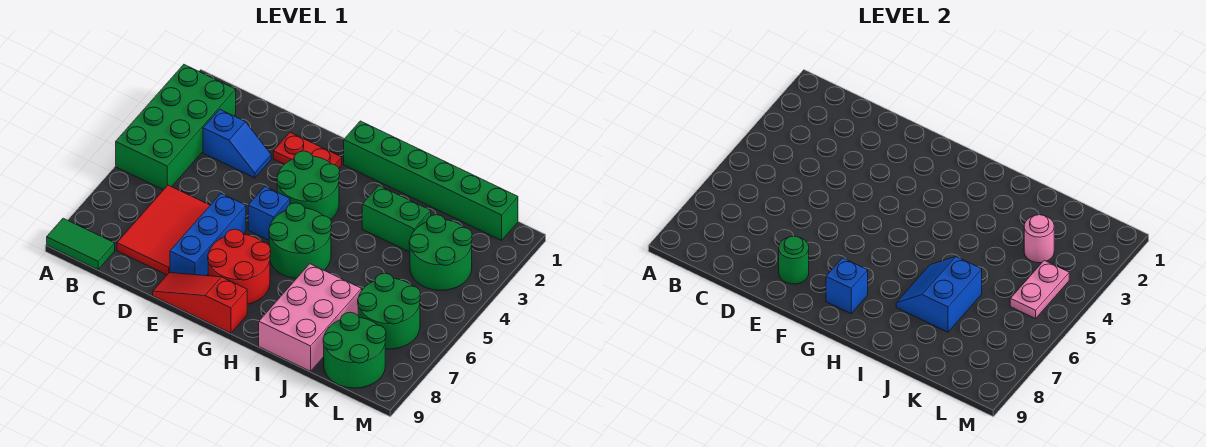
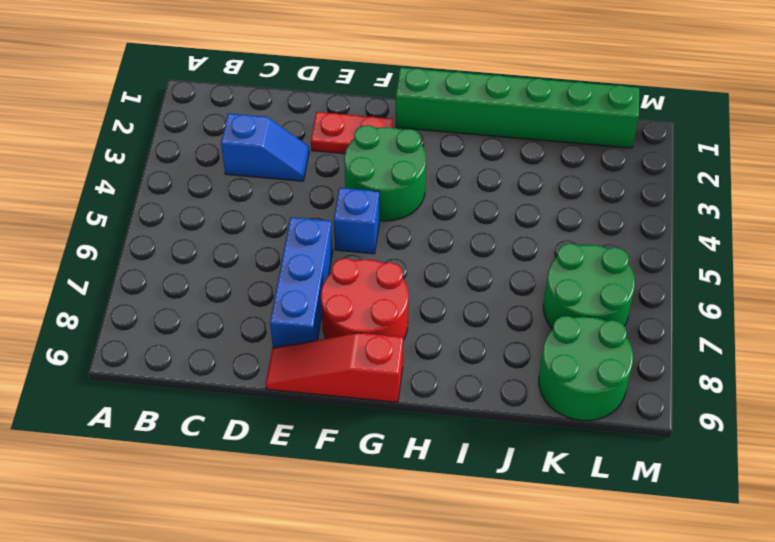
none -> green brick A2:B5 level 1
none -> green tile A9:B9 level 1
none -> red tile C6:D8 level 1

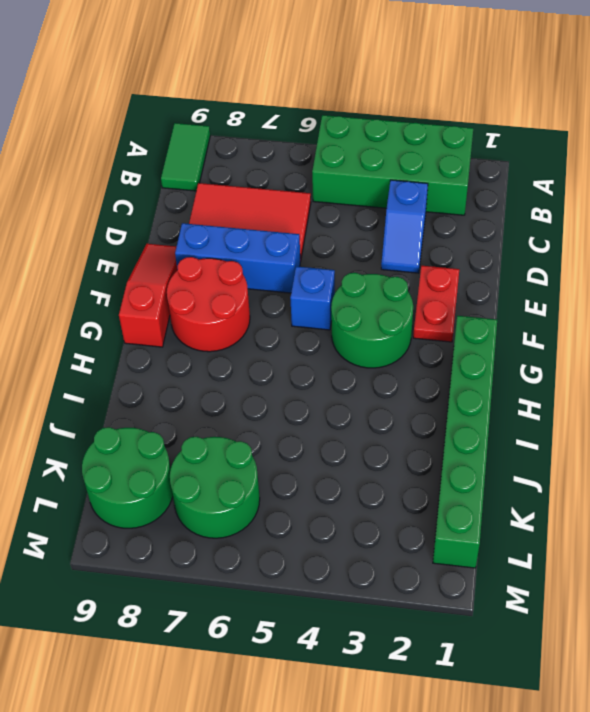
none -> green round brick G5:H6 level 1
none -> green brick I3:J3 level 1
none -> pink brick I7:J9 level 1

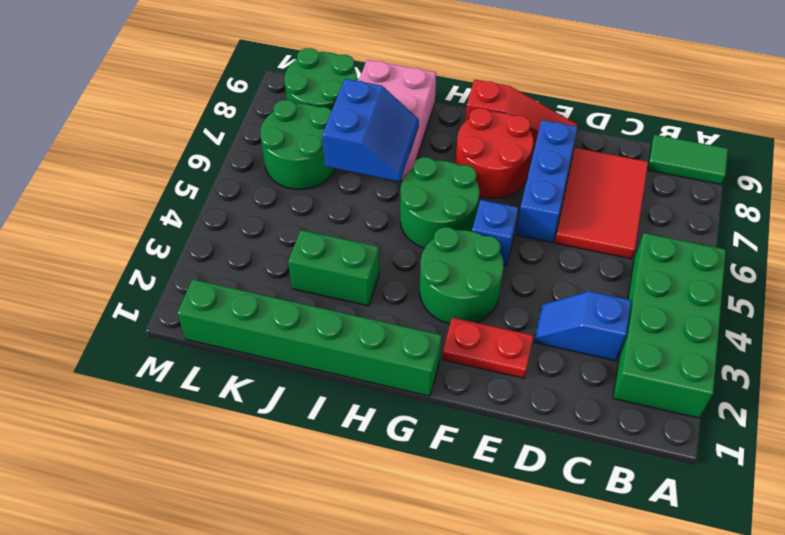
none -> green round brick K3:L4 level 1
none -> green round brick E8 level 2
none -> blue brick G8 level 2

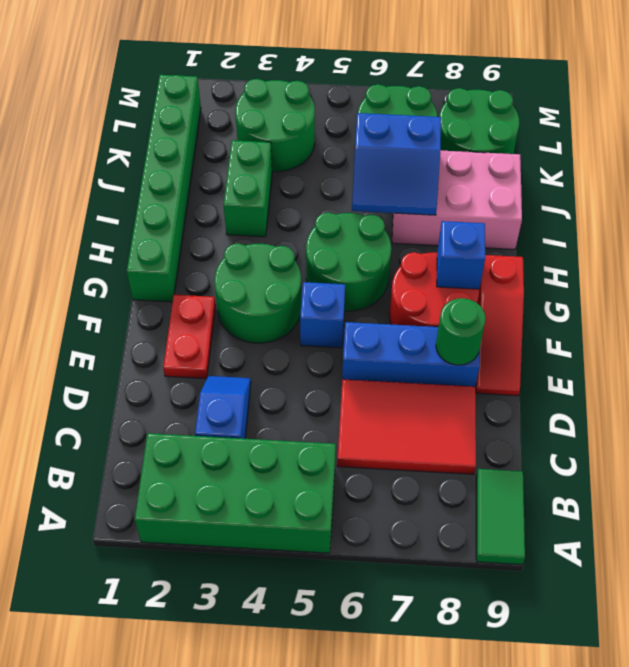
none -> pink round brick K3 level 2
none -> pink plate L4:L5 level 2

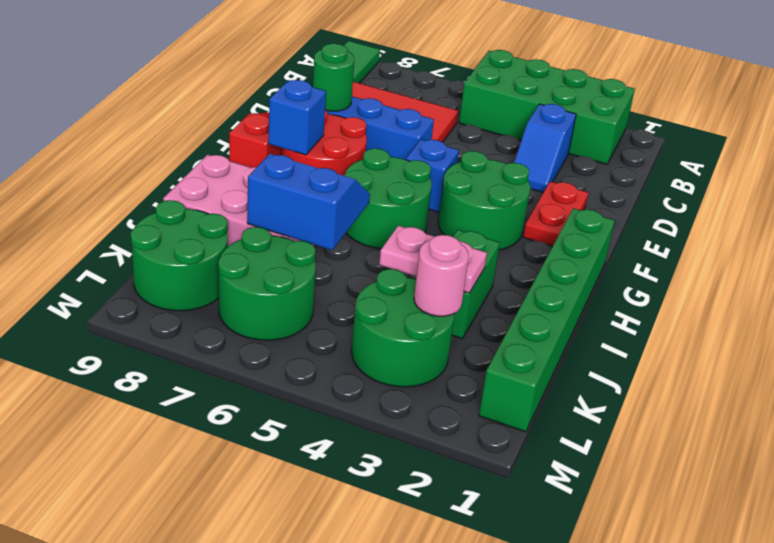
pink plate J3:J4 level 2 -> pink plate L4:L5 level 2

